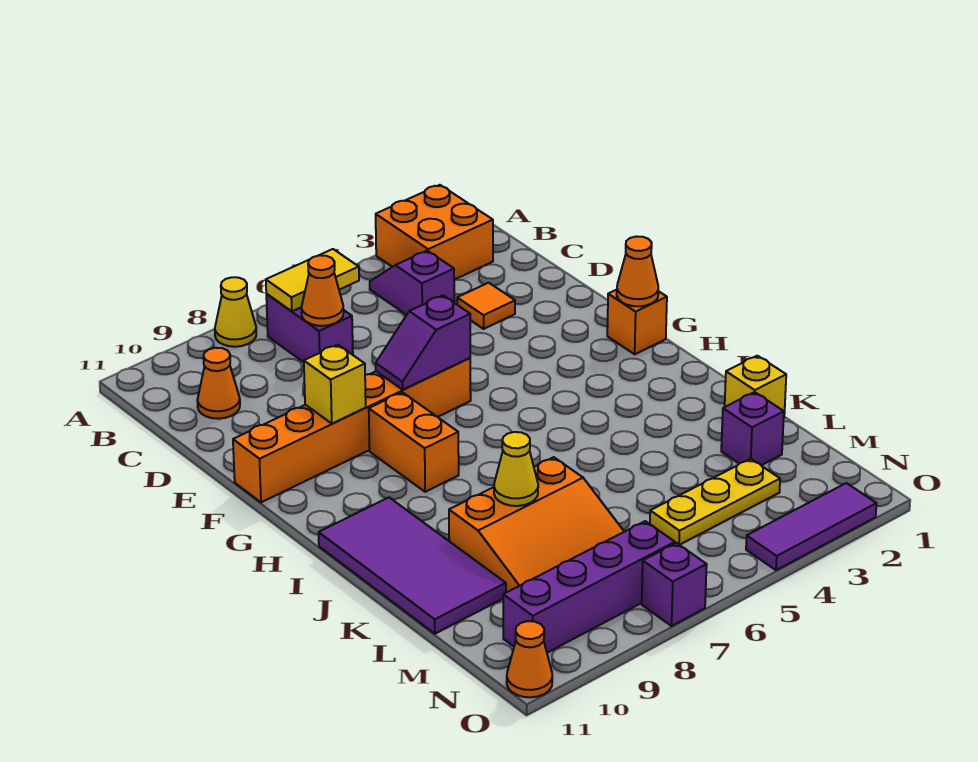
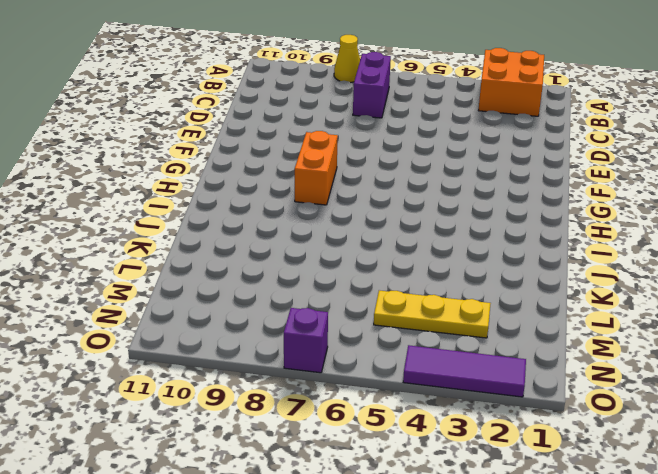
none -> purple slope B4:C4 level 1 top C
none -> orange cone C10 level 1
none -> orange tile D3 level 1

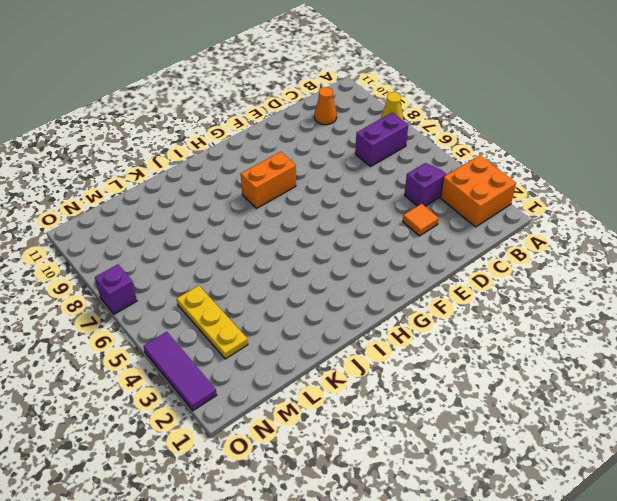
none -> orange brick F6:F11 level 1
none -> orange brick G1 level 1
none -> purple tile I10:L11 level 1

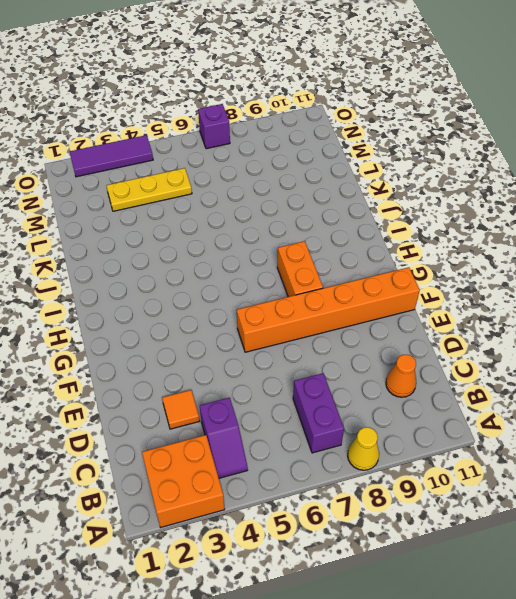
none -> orange brick G1 level 1
none -> purple tile I10:L11 level 1
none -> yellow brick K1 level 1

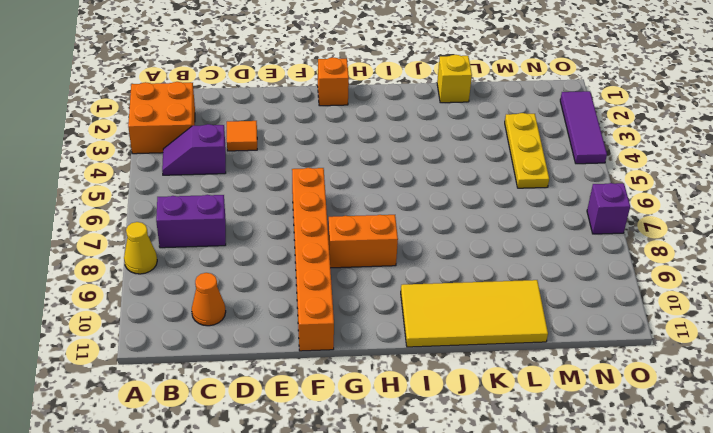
yellow tile I10:L11 level 1 -> purple tile I10:L11 level 1
none -> orange slope K7:M9 level 1 top K
none -> purple brick L2 level 1
none -> purple brick N7:N10 level 1

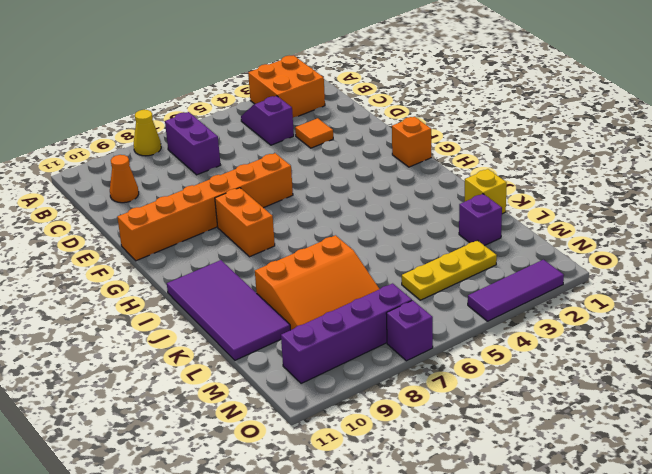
none -> orange cone O11 level 1
none -> yellow tile B6:B7 level 2
none -> orange cone C7 level 2

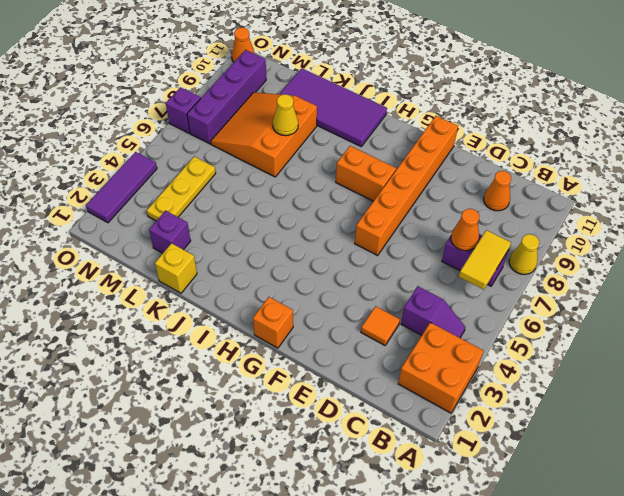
none -> purple slope F6:F7 level 2 top 6
none -> yellow brick F9 level 2
none -> orange cone G1 level 2

